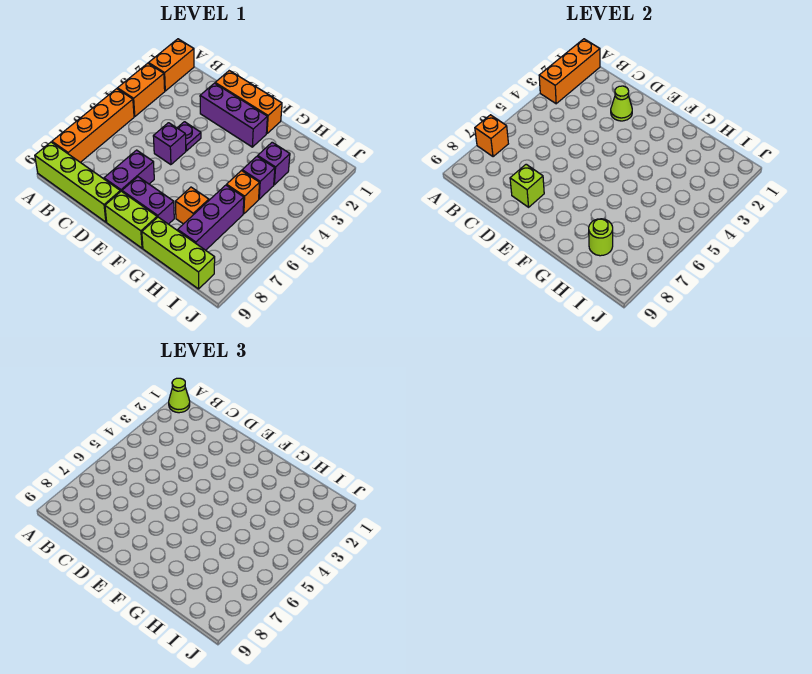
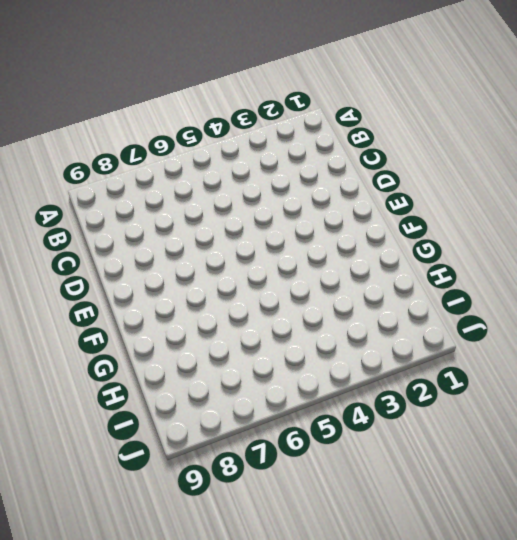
none -> orange brick A1:A2 level 1
none -> orange brick A3:A4 level 1
none -> orange brick A5:A8 level 1

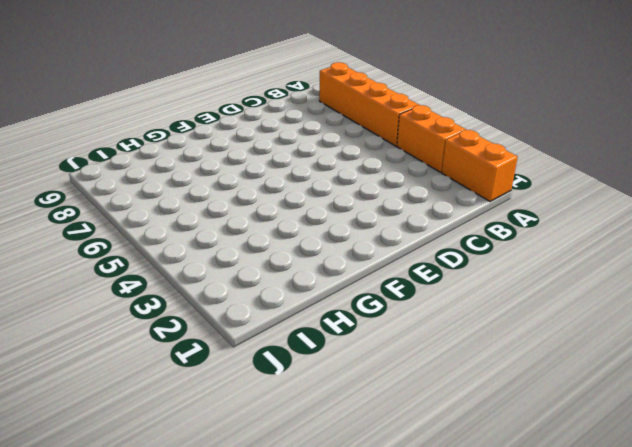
none -> lime brick A9:D9 level 1
none -> orange brick D1:F1 level 1
none -> purple brick D2:F2 level 1

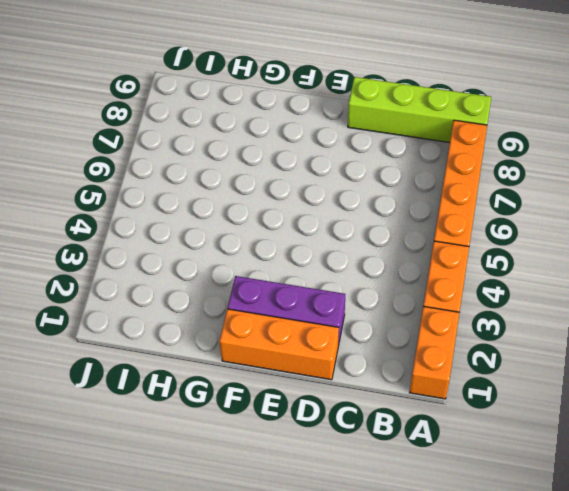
none -> purple plate D4 level 1
none -> purple brick D5 level 1
none -> purple brick D7:D8 level 1

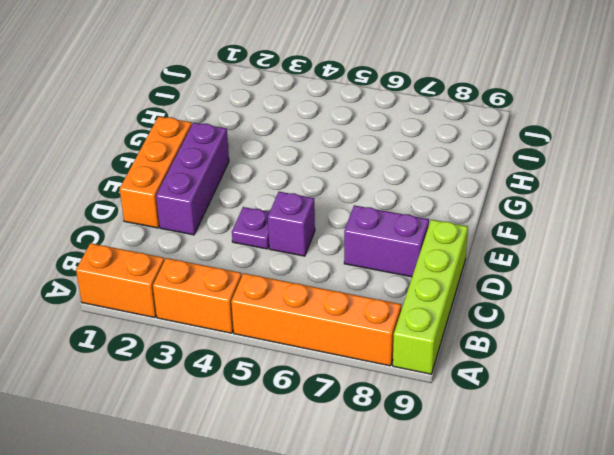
none -> purple brick E8:F8 level 1
none -> lime brick E9:F9 level 1
none -> orange brick G7 level 1

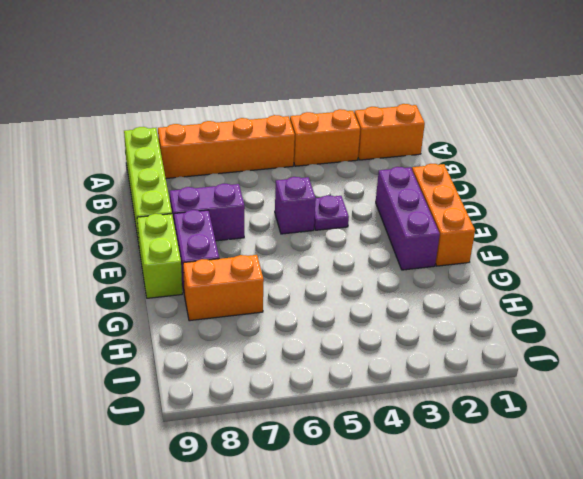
orange brick G7:G8 level 1 -> orange brick G7 level 1
none -> lime brick G9:I9 level 1
none -> purple brick H3 level 1
none -> purple brick H4 level 1

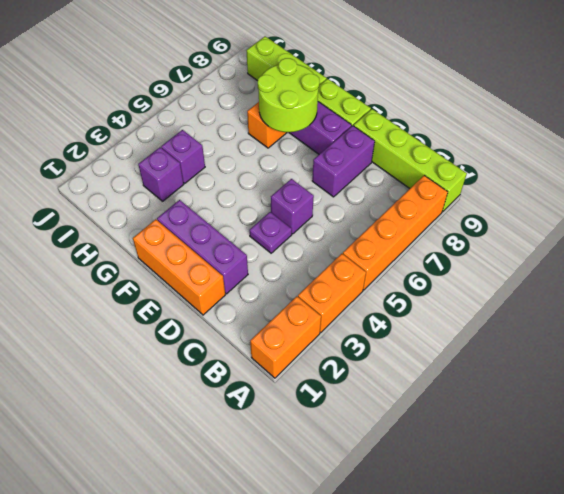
lime round brick F7:G8 level 2 -> none
none -> orange brick H5 level 1
none -> purple brick H6:H8 level 1
none -> orange brick A1:A3 level 2

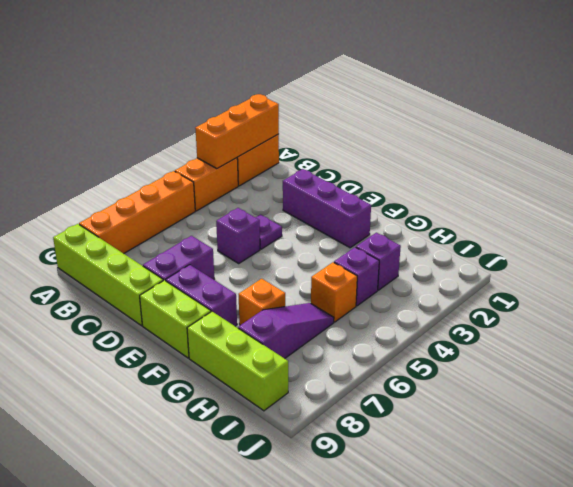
purple slope H6:H8 level 1 top 8 -> purple brick H6:H8 level 1
none -> orange brick D1:F1 level 1
none -> orange brick A7 level 2
none -> lime cone D2 level 2

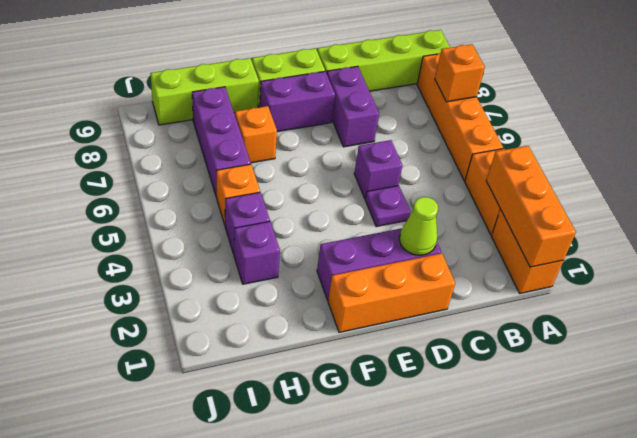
none -> lime brick D8 level 2
none -> lime round brick H8 level 2
none -> lime cone A1 level 3

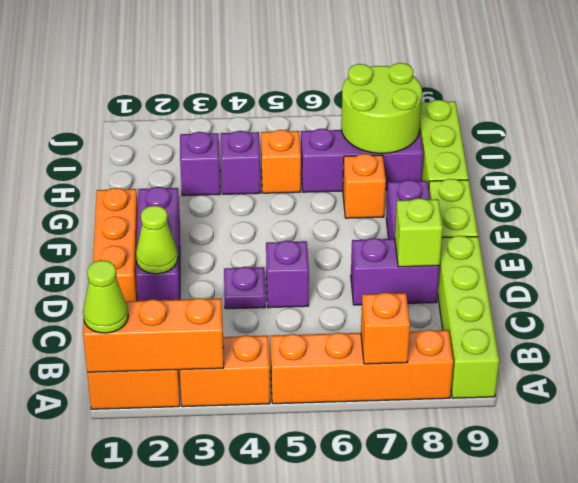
lime round brick H7:I8 level 2 -> lime round brick H8 level 2

